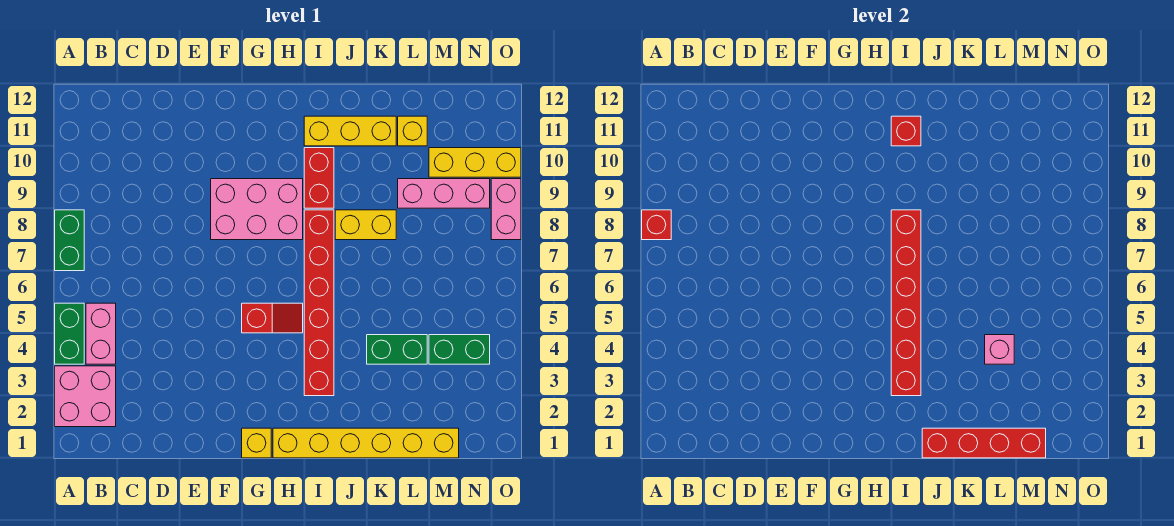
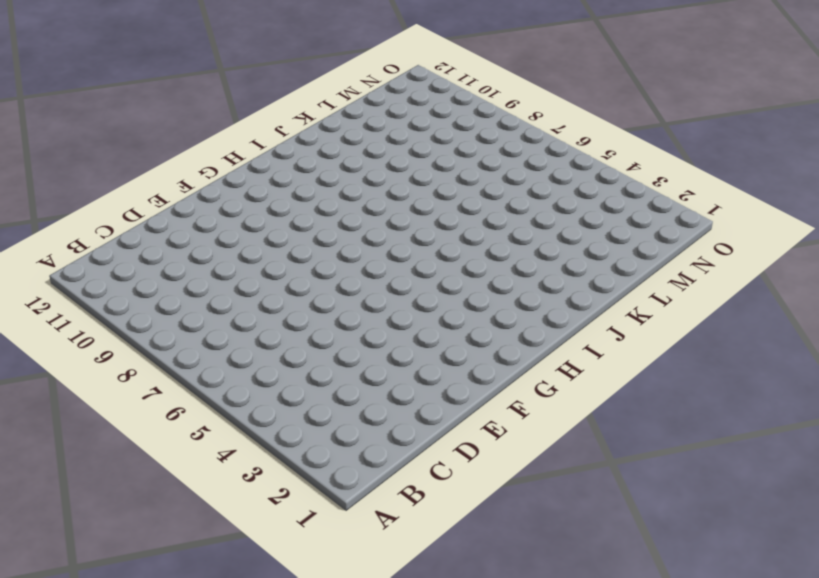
none -> pink brick A2:B3 level 1
none -> green brick A4:A5 level 1
none -> green brick A7:A8 level 1

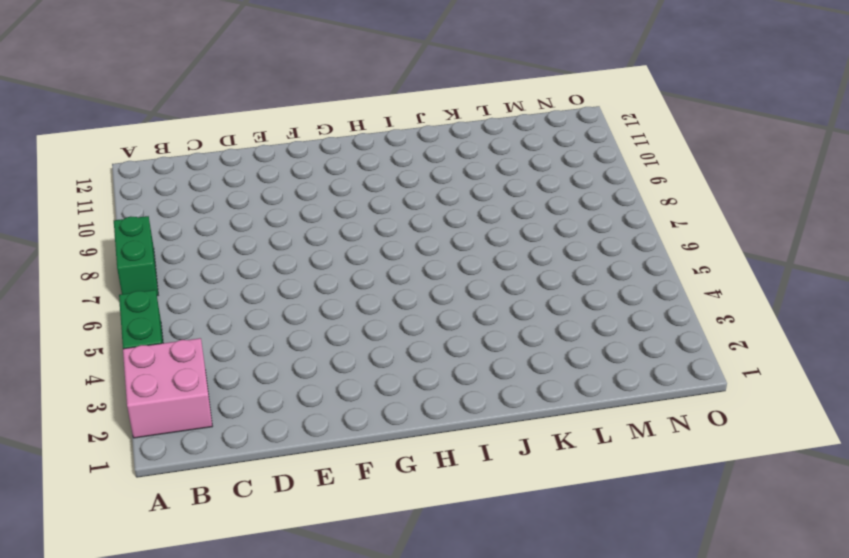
none -> pink brick B4:B5 level 1
none -> pink brick F8:H9 level 1
none -> yellow brick G1 level 1

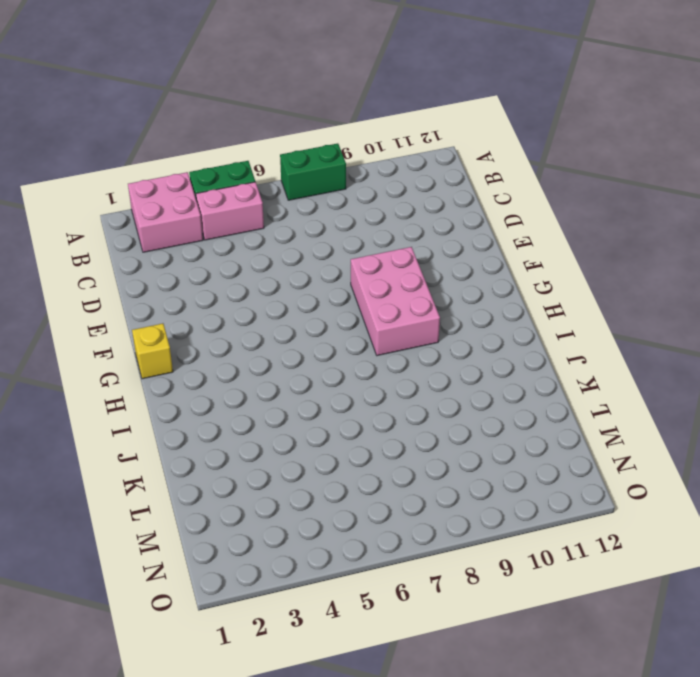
none -> red slope G5:H5 level 1 top G
none -> yellow brick H1:M1 level 1
none -> red brick I3:I8 level 1

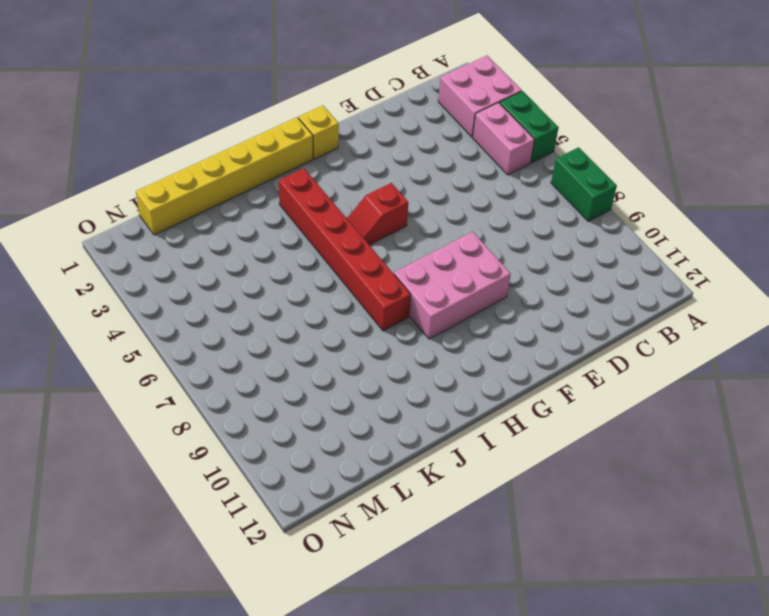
none -> red brick I9:I10 level 1
none -> yellow brick I11:K11 level 1
none -> yellow brick J8:K8 level 1

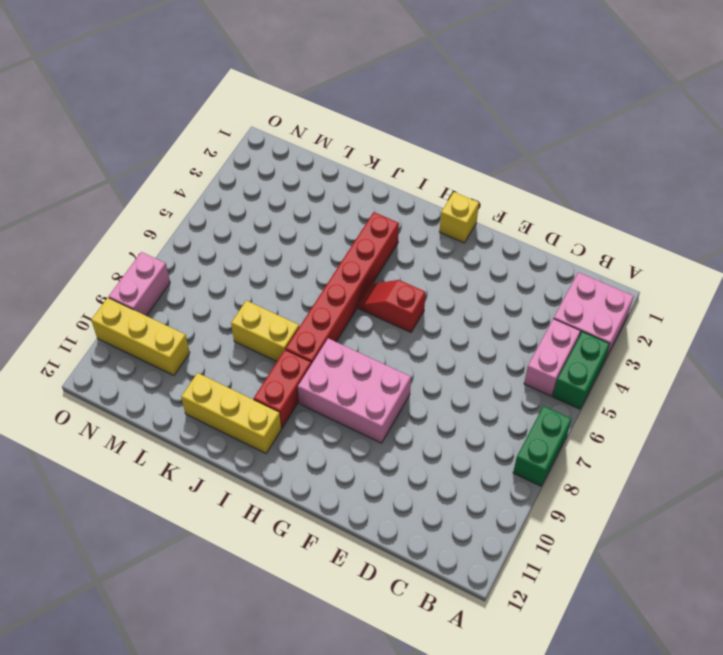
none -> yellow brick H1:M1 level 1
none -> green brick K4:L4 level 1
none -> pink brick L9:N9 level 1

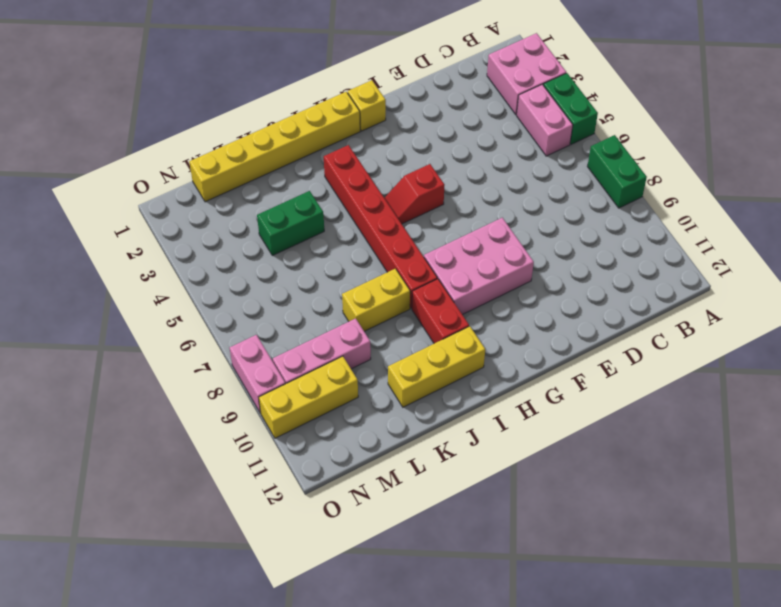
none -> yellow brick L11 level 1
none -> green brick M4:N4 level 1
none -> red brick A8 level 2

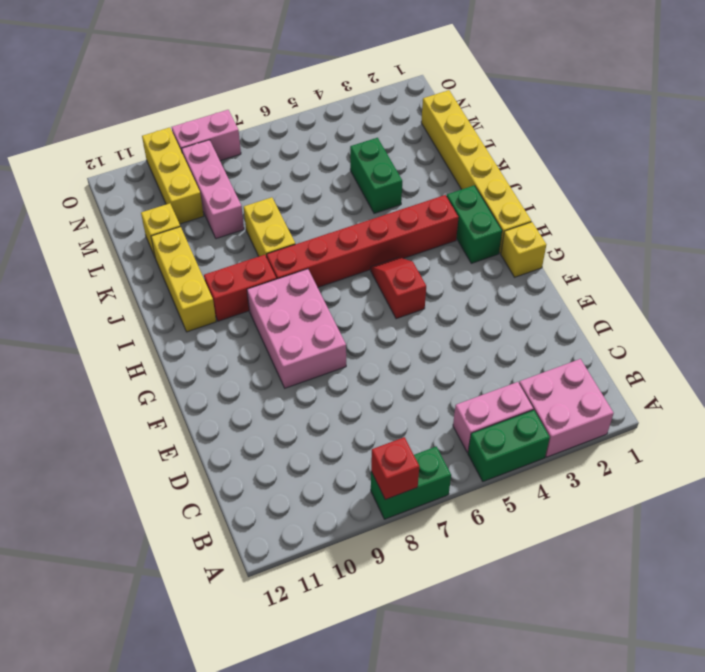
green brick H2:I2 level 1 -> green brick M4:N4 level 1
none -> red brick I3:I8 level 2
none -> red brick I11 level 2
none -> red brick J1:M1 level 2

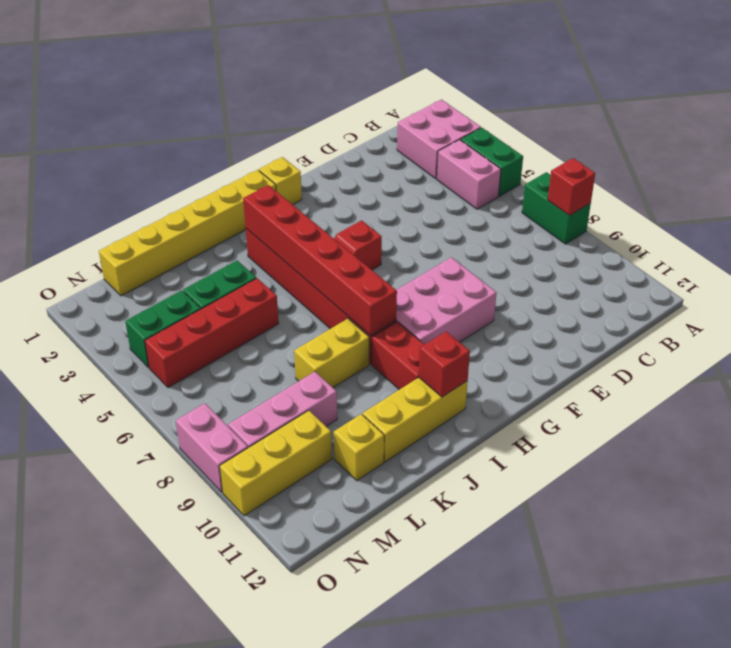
red brick K5:N5 level 1 -> red brick J1:M1 level 2
none -> pink brick L4 level 2

